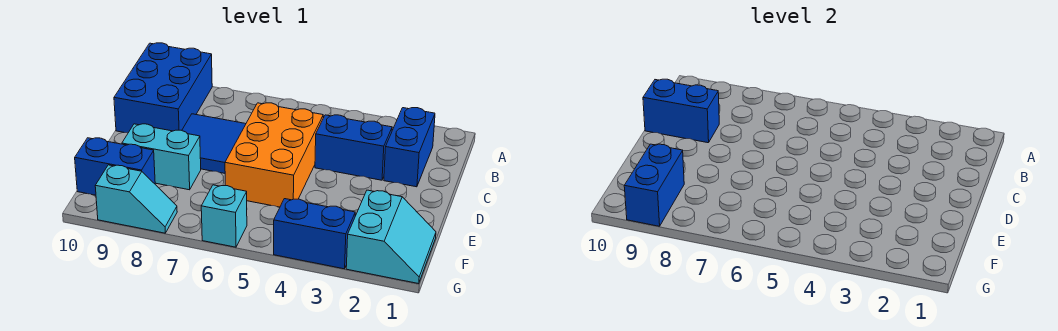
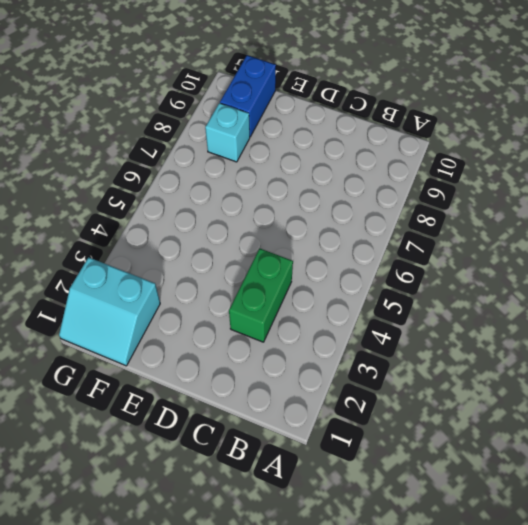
green brick C3:C4 level 1 -> blue brick C3:C4 level 1
cyan brick F8 level 1 -> cyan brick G6 level 1
none -> blue brick A9:C10 level 1
none -> blue brick B2:C2 level 1
none -> orange brick C5:E6 level 1

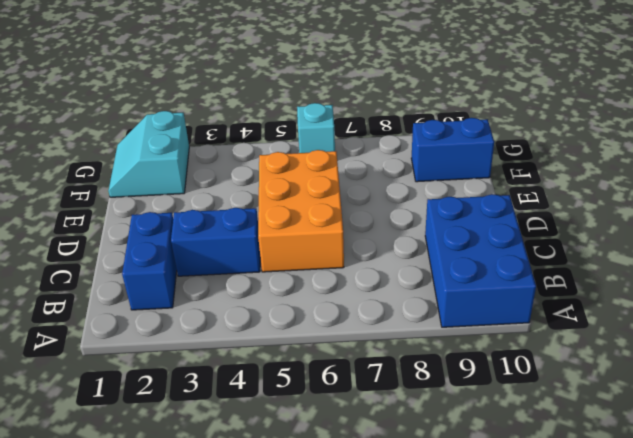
none -> blue tile C7:D8 level 1
none -> cyan brick E8:E9 level 1
none -> blue brick G3:G4 level 1

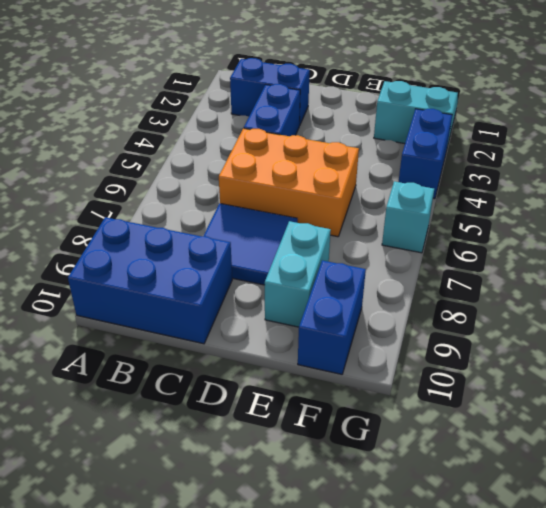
none -> cyan slope G8:G9 level 1 top 9
none -> blue brick C9:C10 level 2
none -> blue brick F9:G9 level 2

